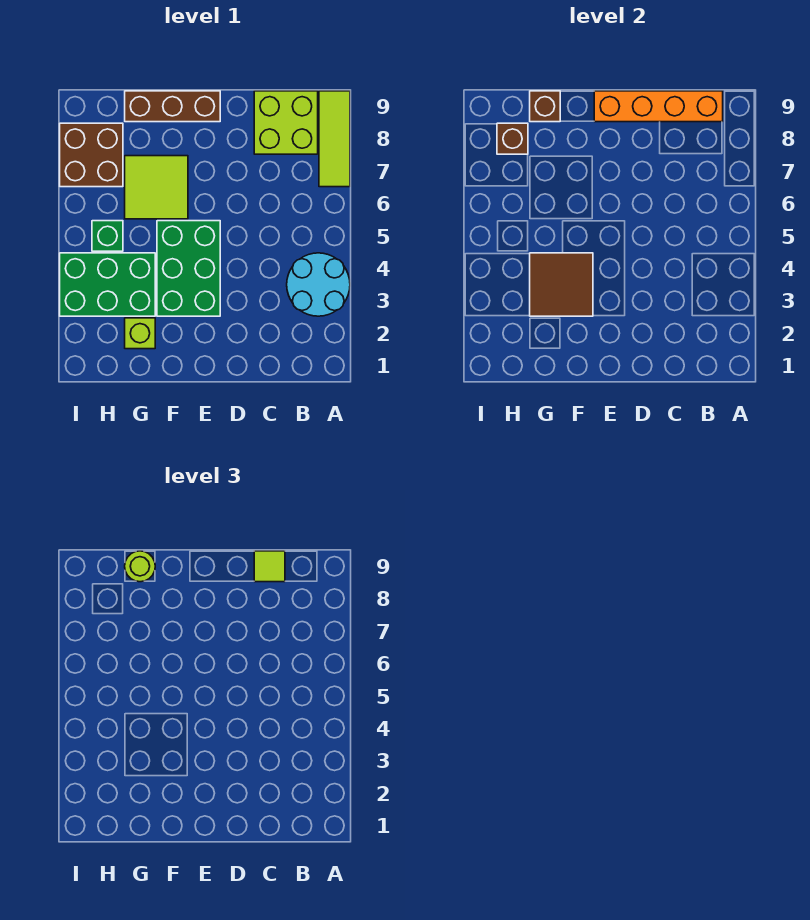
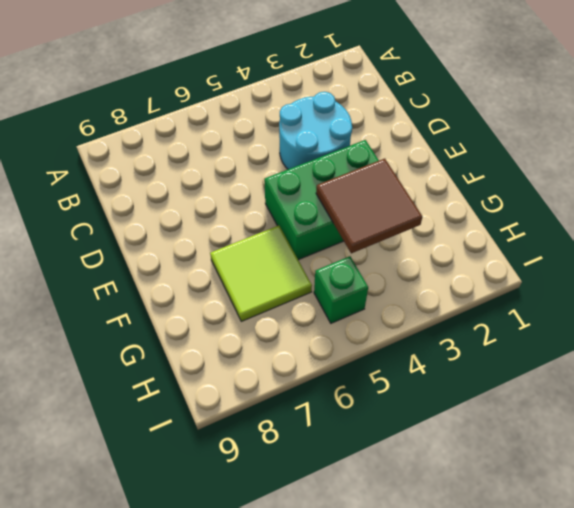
cyan round brick C3:D4 level 1 -> cyan round brick A3:B4 level 1
none -> lime tile A7:A9 level 1
none -> lime brick B8:C9 level 1
none -> brown brick E9:G9 level 1

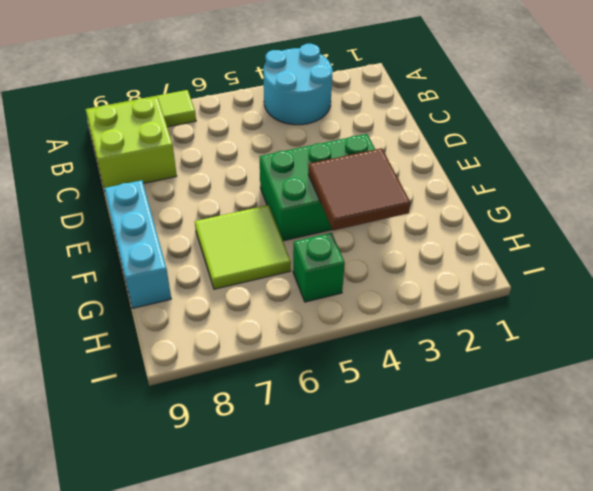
cyan brick E9:G9 level 1 -> brown brick E9:G9 level 1
none -> lime brick G2 level 1
none -> green brick G3:I4 level 1
none -> brown brick H7:I8 level 1

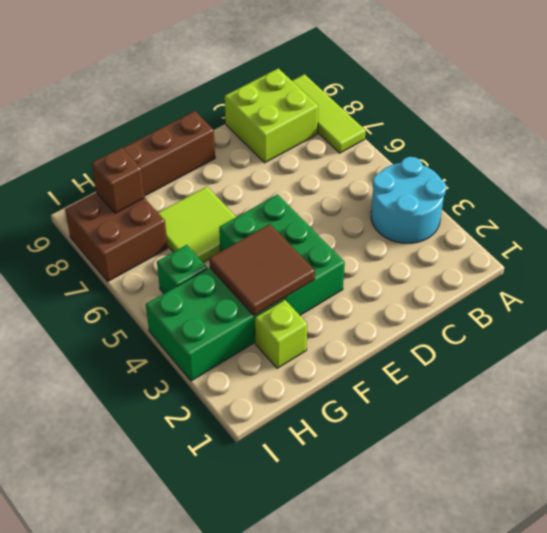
none -> orange brick B9:E9 level 2
none -> brown brick G9 level 2
none -> lime tile C9 level 3

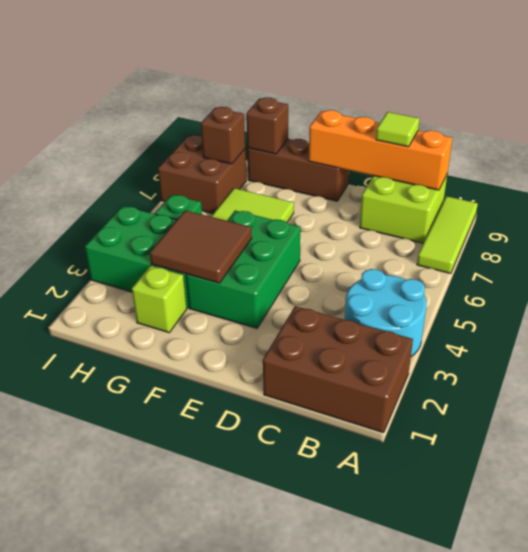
brown brick A1:C2 level 1 -> none
none -> lime round brick G9 level 3

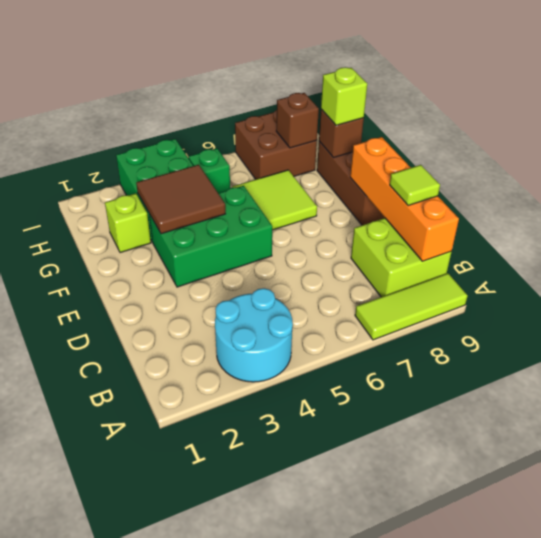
lime brick G9 level 3 -> lime round brick G9 level 3

